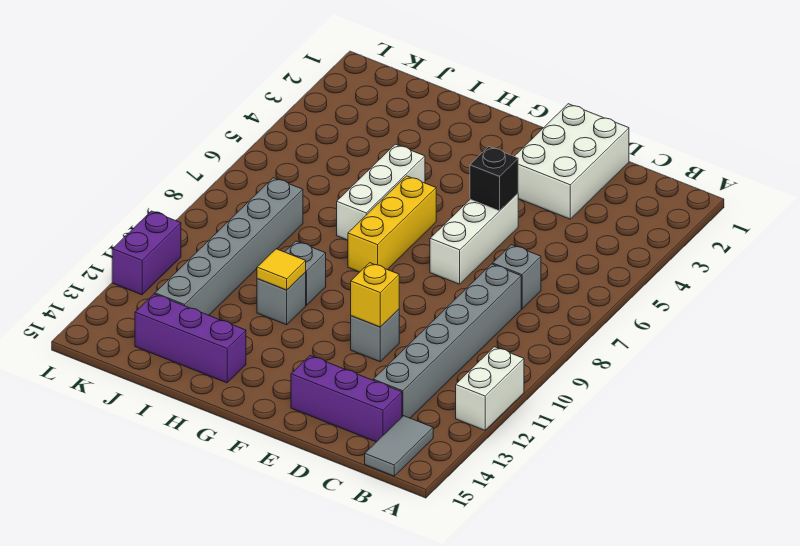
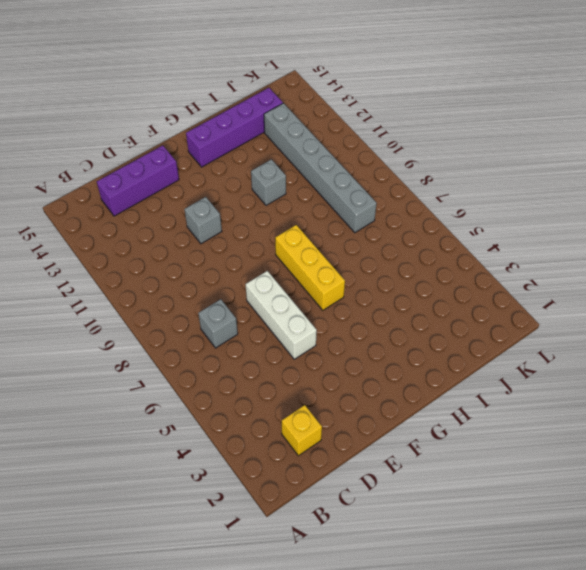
yellow brick C2 level 1 -> yellow brick E11 level 2
purple brick G14:J14 level 1 -> purple brick H14:J14 level 1
none -> white brick A11:A12 level 1
none -> grey tile B14:B15 level 1
none -> grey brick C8:C13 level 1

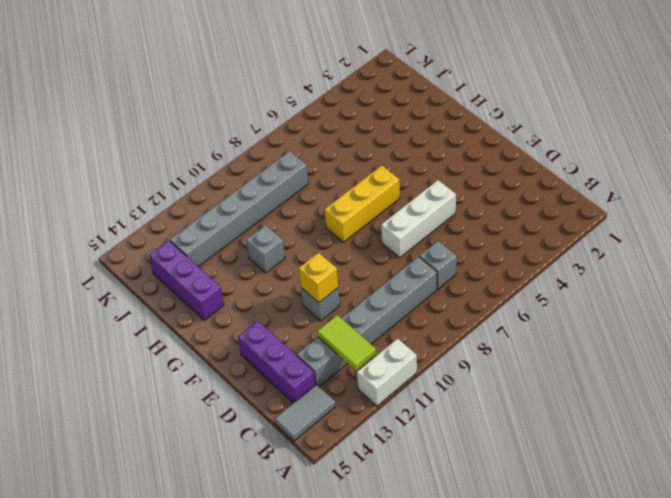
lime tile B12:C12 level 2 -> none
none -> white brick D1:E3 level 1
none -> white brick H5:H7 level 1
none -> grey brick H10 level 1

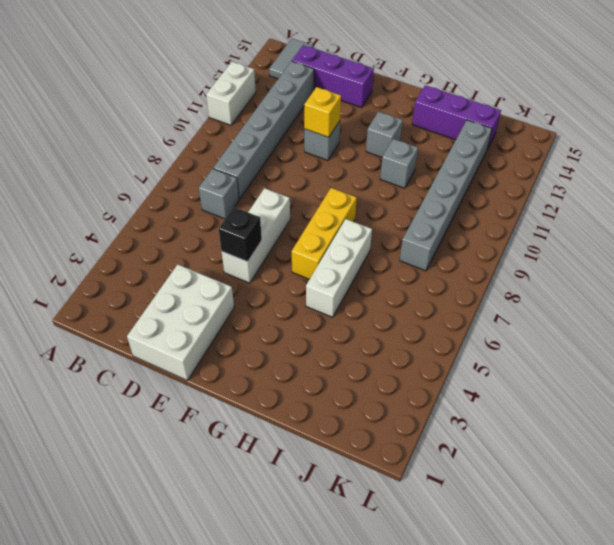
grey brick G12 level 1 -> grey brick H10 level 1
none -> purple brick L11:L12 level 1
none -> yellow tile H11 level 2

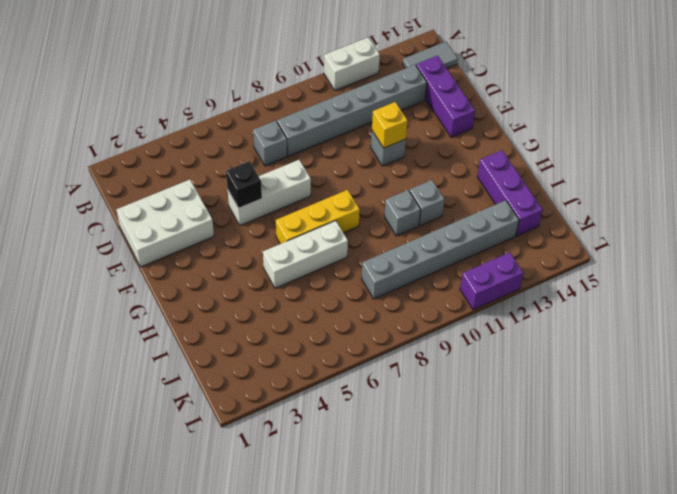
none -> yellow tile H11 level 2

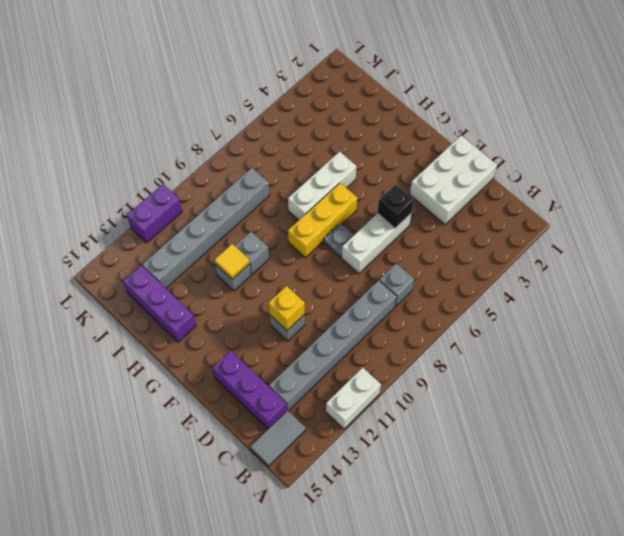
grey plate F7 level 1 -> none

